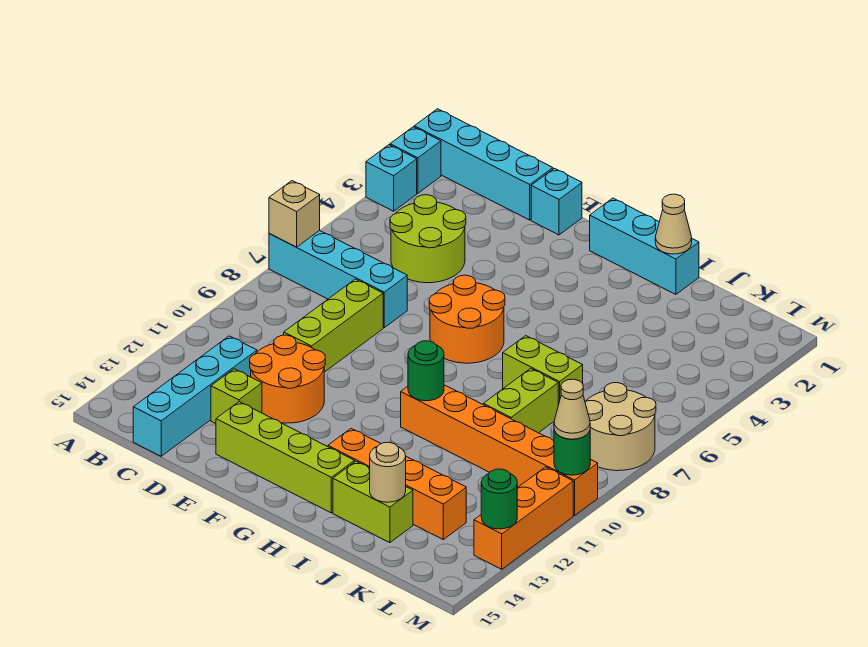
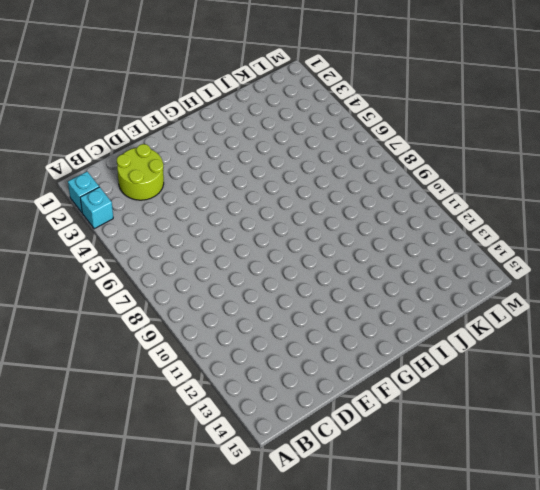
lime round brick C2:D3 level 1 -> lime round brick C4:D5 level 1
none -> cyan brick A1:D1 level 1
none -> cyan brick A7:D7 level 1
none -> cyan brick C12:C15 level 1

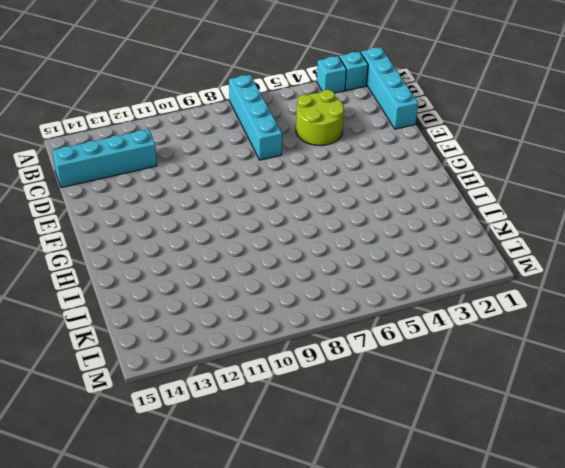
none -> lime brick D8:D10 level 1
none -> orange round brick D11:E12 level 1
none -> lime brick D13 level 1

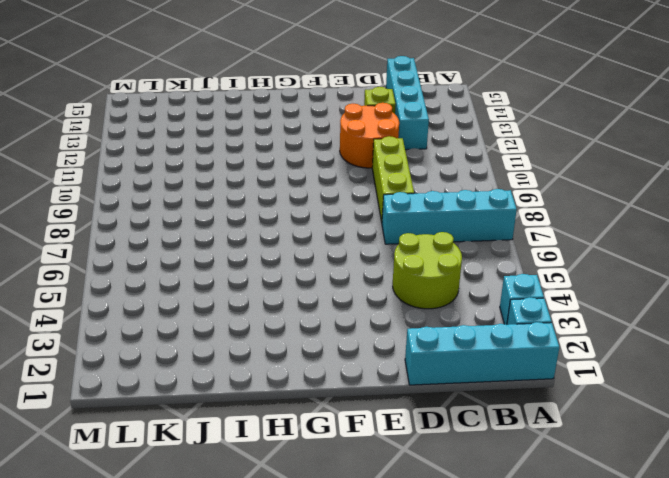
none -> cyan brick E1 level 1
none -> lime brick E14:H14 level 1
none -> orange round brick F6:G7 level 1

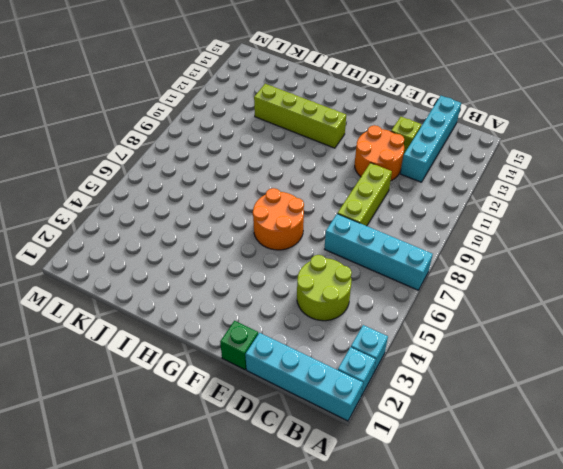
green brick E1 level 1 -> cyan brick E1 level 1
lime brick G12:J12 level 1 -> lime brick E14:H14 level 1
none -> cyan brick G1:I1 level 1
none -> orange brick H10:M10 level 1
none -> orange brick H13:K13 level 1

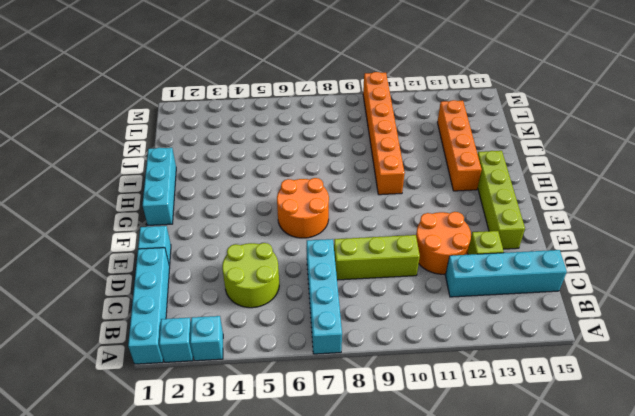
none -> lime brick I7:J7 level 1
none -> lime brick I14:J14 level 1
none -> lime brick J8:J9 level 1

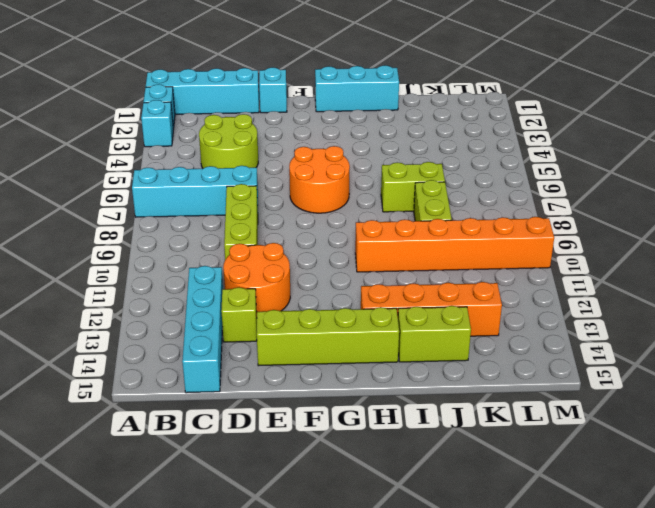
none -> tan round brick L7:M8 level 1
none -> orange brick M11:M13 level 1
none -> tan brick A7 level 2

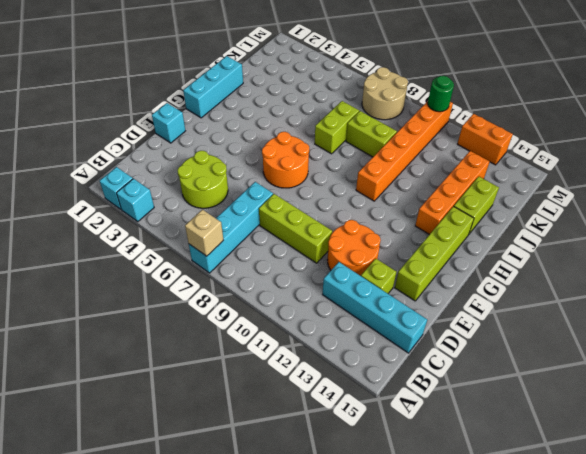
orange brick M12:M13 level 1 -> orange brick M11:M13 level 1
none -> cyan brick A1:D1 level 1
none -> green round brick H10 level 2
none -> tan cone I1 level 2

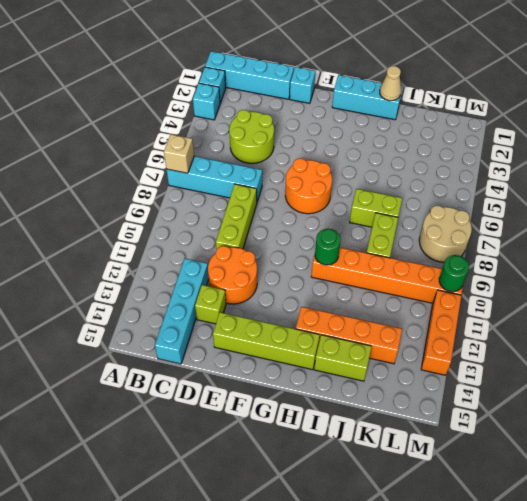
none -> tan round brick J14 level 2
none -> green round brick M13 level 2
none -> tan cone M10 level 3

